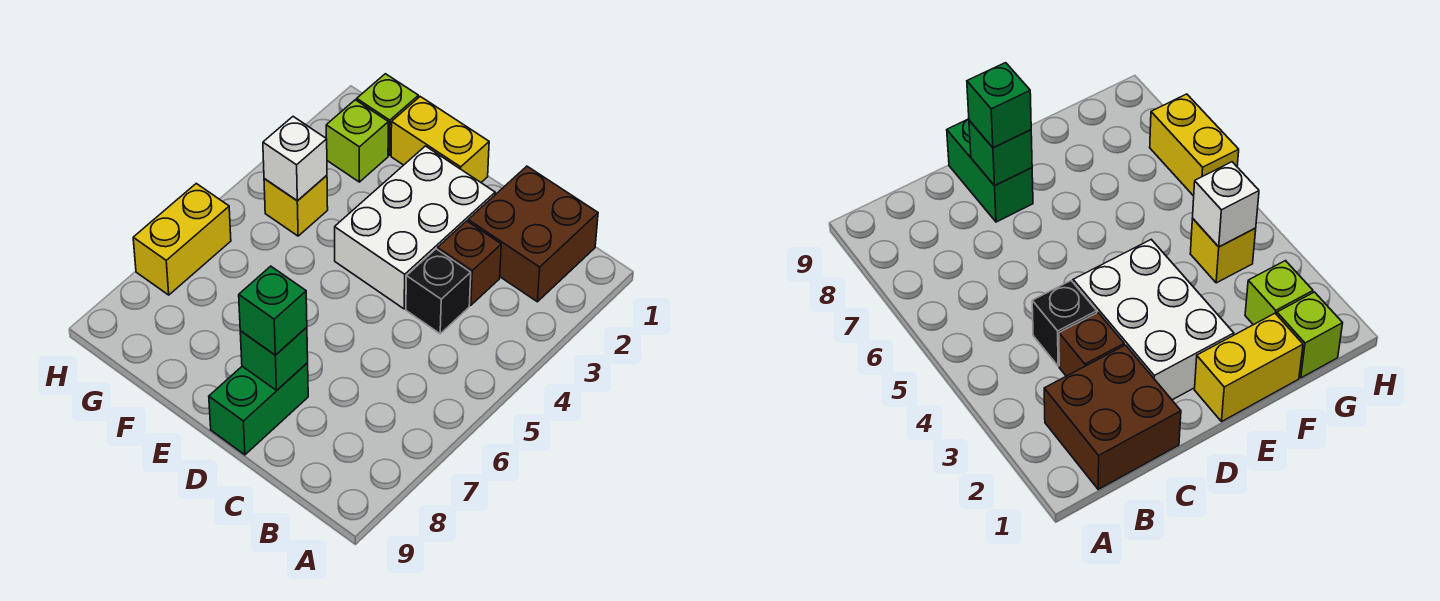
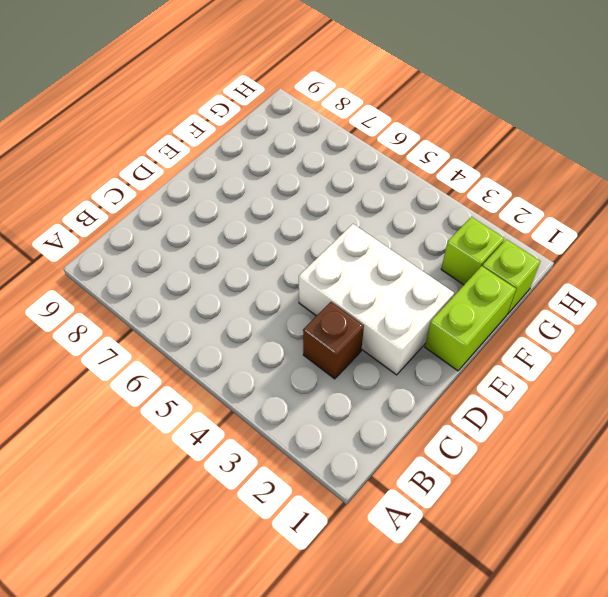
lime brick E1:F1 level 1 -> yellow brick E1:F1 level 1
none -> brown brick B1:C2 level 1
none -> black brick C4 level 1
none -> green brick D8:D9 level 1

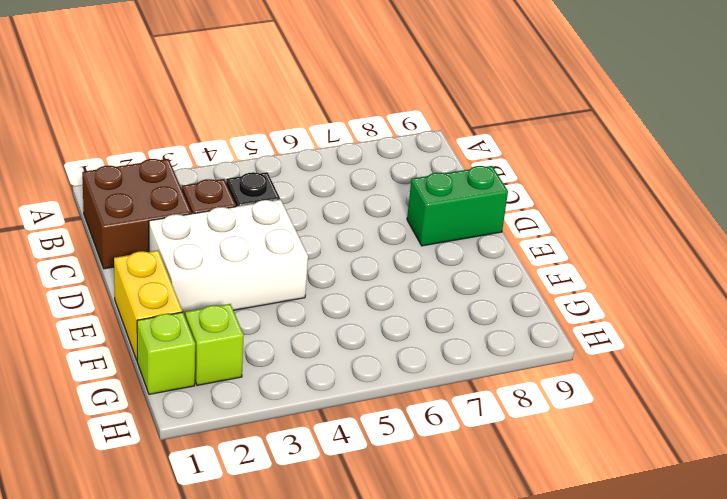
none -> yellow brick G4 level 1
none -> yellow brick H6:H7 level 1
none -> green brick D8 level 2

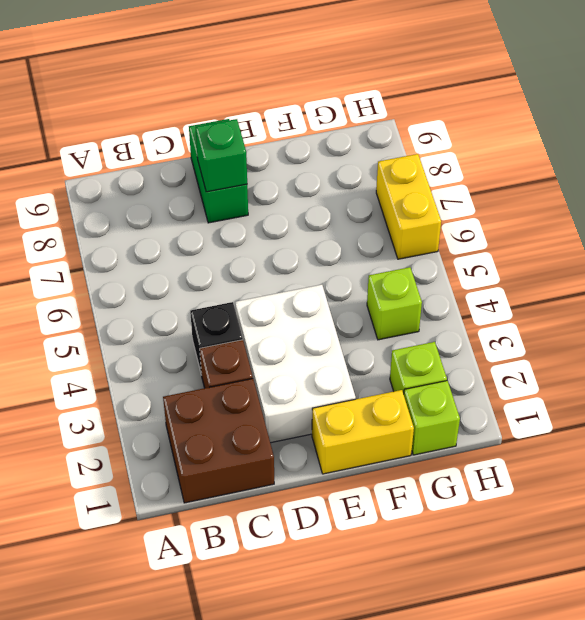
lime brick G4 level 1 -> yellow brick G4 level 1
none -> white brick G4 level 2
none -> green brick D8 level 3

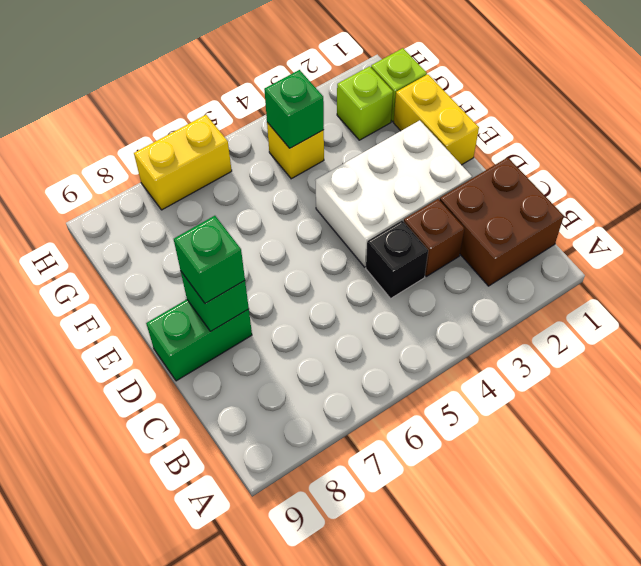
green brick G4 level 2 -> white brick G4 level 2

